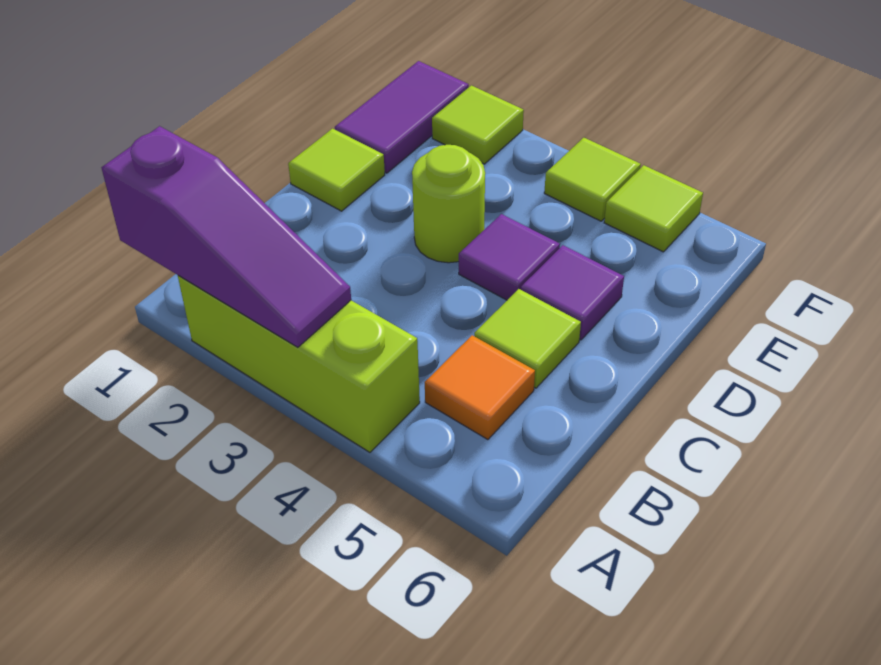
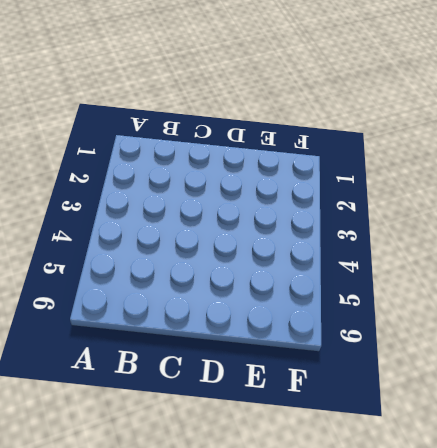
none -> lime brick A2:A4 level 1
none -> orange tile B5 level 1
none -> lime tile C5 level 1

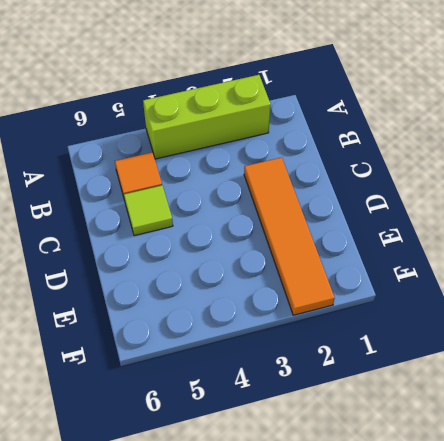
orange tile C2:F2 level 1 -> lime tile F2 level 1
none -> lime tile D1 level 1
none -> lime round brick D3 level 1
none -> purple tile D4 level 1

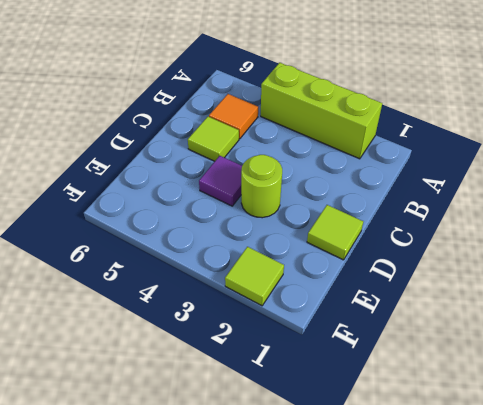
none -> purple tile D5 level 1
none -> purple tile E1:F1 level 1
none -> lime tile F4 level 1

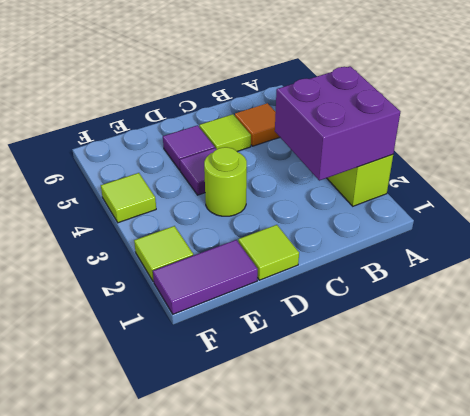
purple brick A2:B3 level 2 -> purple slope A1:A3 level 2 top 1
none -> lime tile F5 level 1

